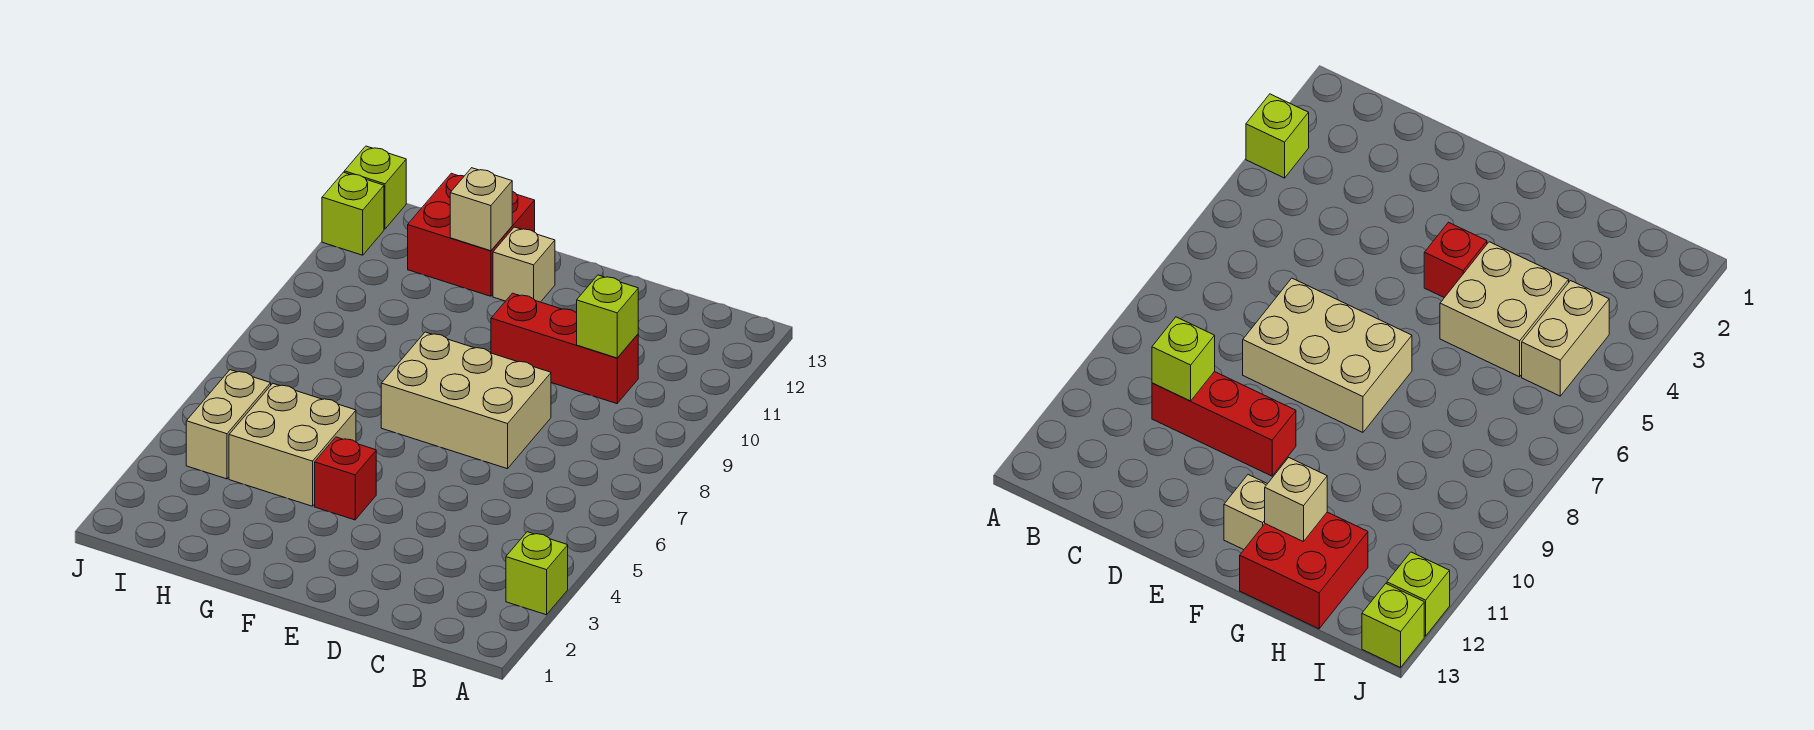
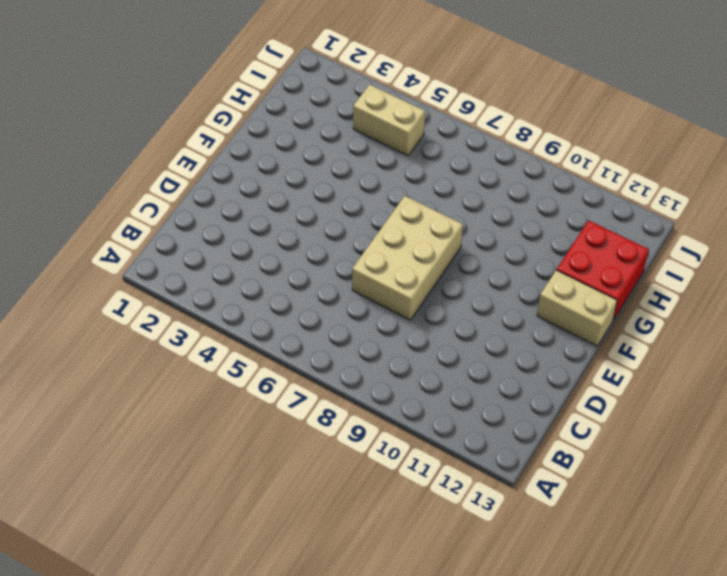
tan brick F12:F13 level 1 -> tan brick F12 level 1
none -> lime brick A3 level 1
none -> red brick C10:E10 level 1
none -> red brick F4 level 1

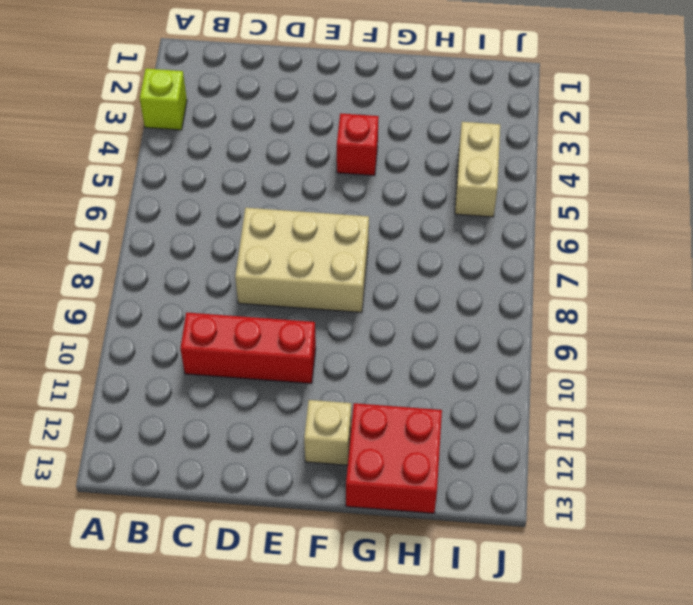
none -> tan brick G4:H5 level 1
none -> lime brick J12 level 1
none -> lime brick J13 level 1

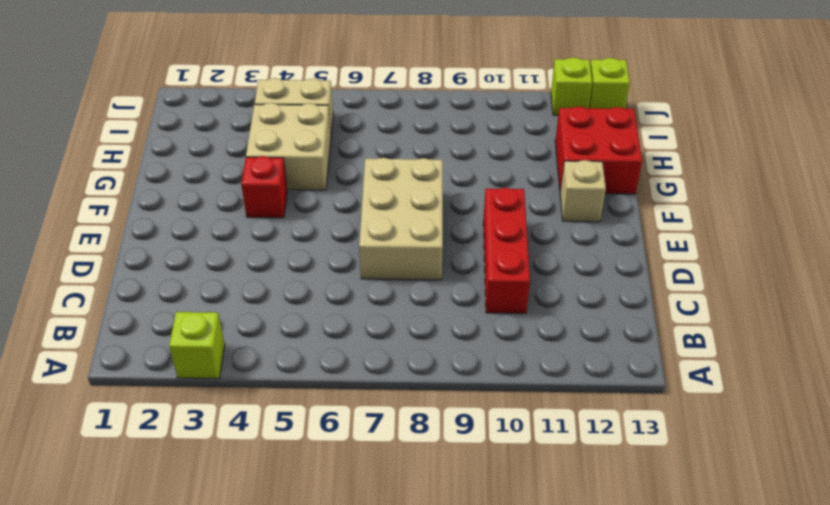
none -> lime brick C10 level 2
none -> tan brick G12 level 2

